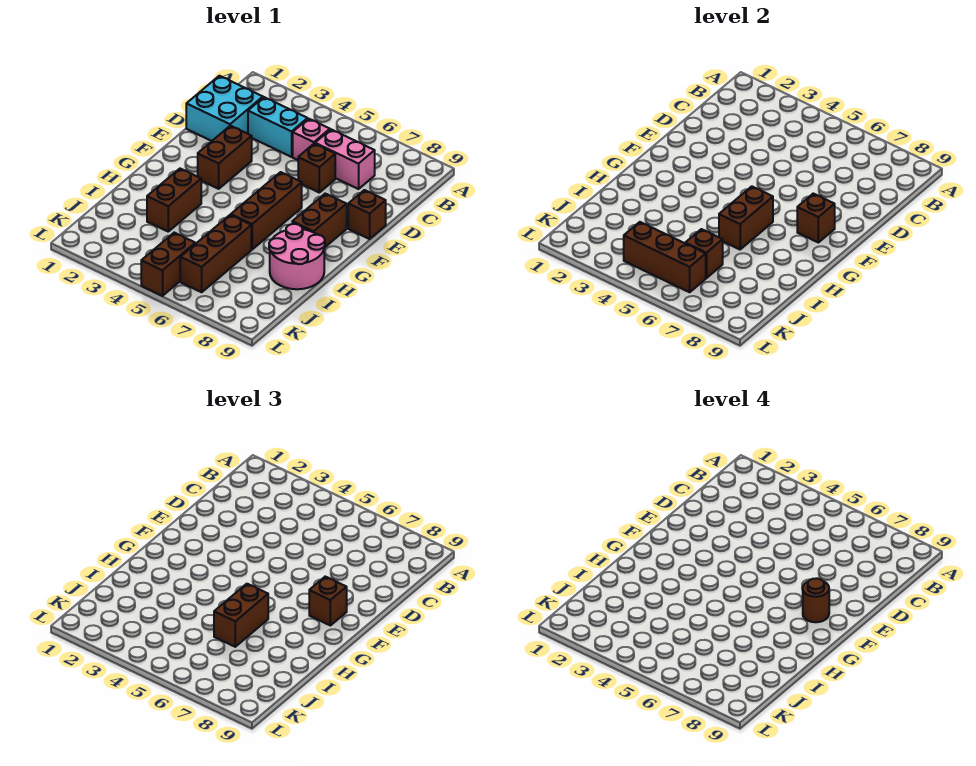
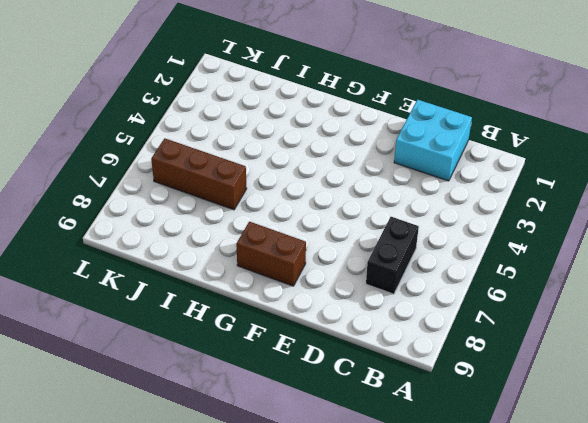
black brick C6:C7 level 1 -> pink brick C6:C7 level 1
none -> cyan brick C3:C4 level 1
none -> pink brick C5 level 1
none -> brown brick D6 level 1

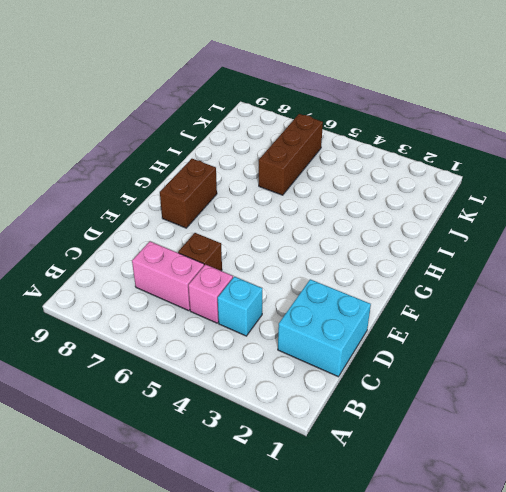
cyan brick C4 level 1 -> cyan brick C3:C4 level 1
none -> brown brick E3:F3 level 1
none -> brown brick E9 level 1
none -> brown brick F6:H6 level 1

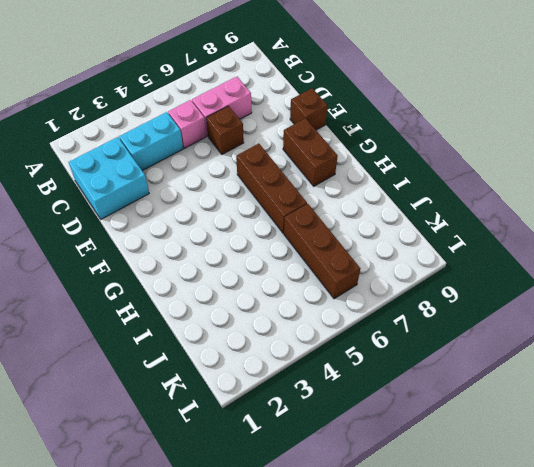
none -> brown brick E3:F3 level 1
none -> brown brick H3:I3 level 1
none -> pink round brick H8:I9 level 1

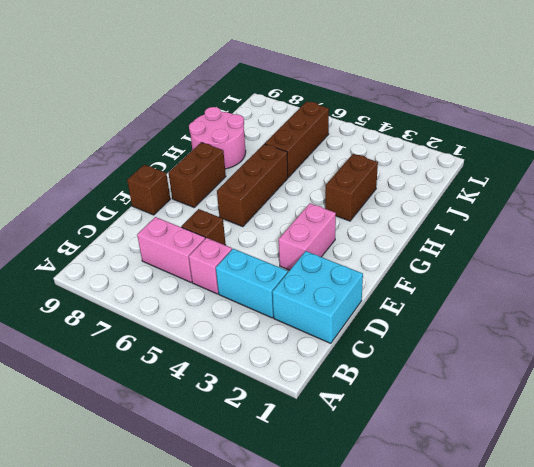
pink brick E3:F3 level 1 -> brown brick E3:F3 level 1
none -> brown brick K5:L5 level 1
none -> brown brick F8 level 2
none -> brown brick G6:H6 level 2

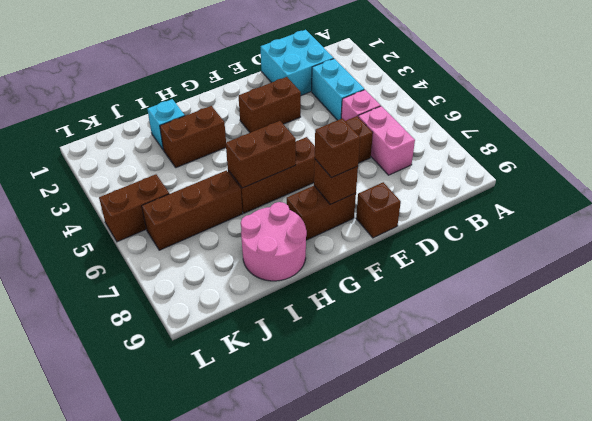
cyan brick I2 level 1 -> none
none -> brown brick J6 level 2
none -> brown brick K4:K6 level 2
none -> brown brick H6:I6 level 3

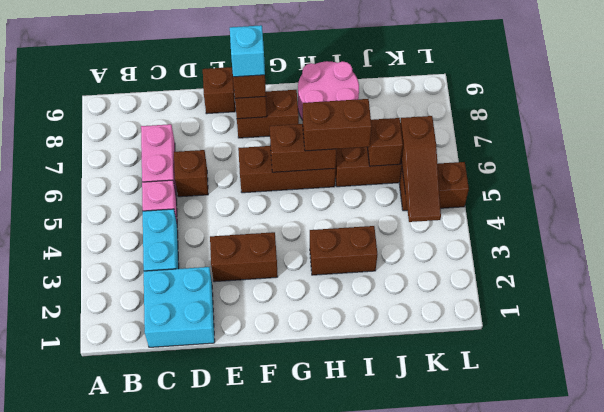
cyan brick F8 level 4 -> brown round brick F8 level 4
brown slope K4:K6 level 2 top 6 -> brown brick K4:K6 level 2

